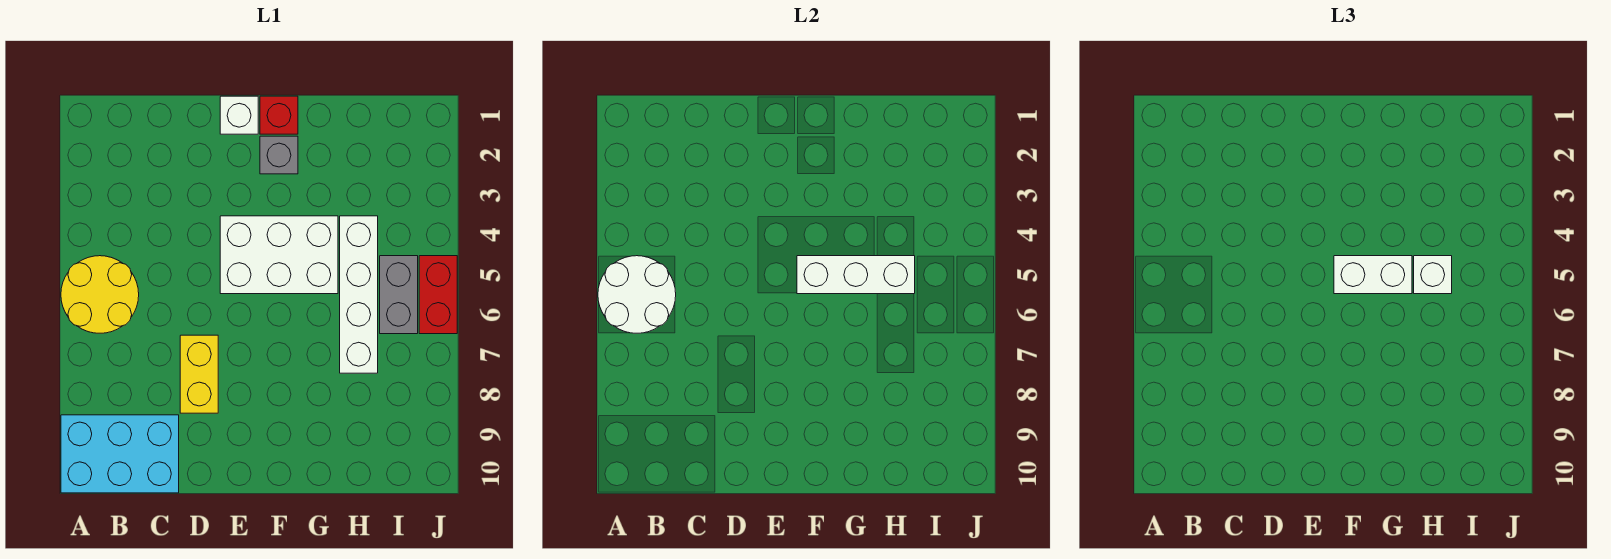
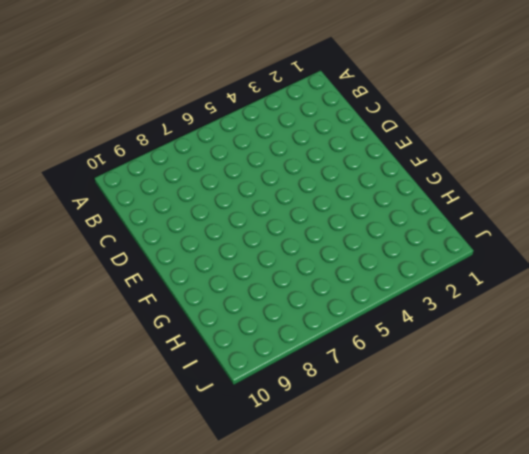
none -> yellow round brick A5:B6 level 1
none -> cyan brick A9:C10 level 1
none -> yellow brick D7:D8 level 1

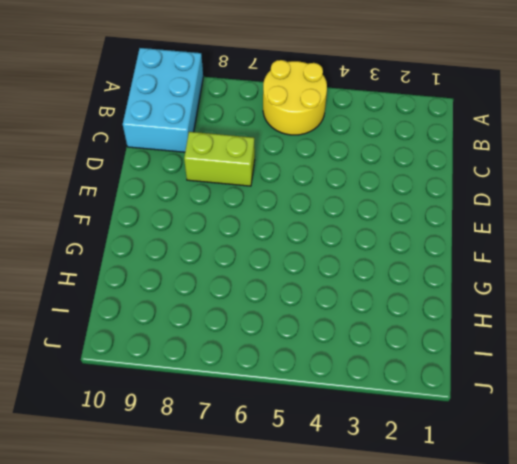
lime brick D7:D8 level 1 -> yellow brick D7:D8 level 1
none -> white brick E1 level 1
none -> white brick E4:G5 level 1
none -> red brick F1 level 1

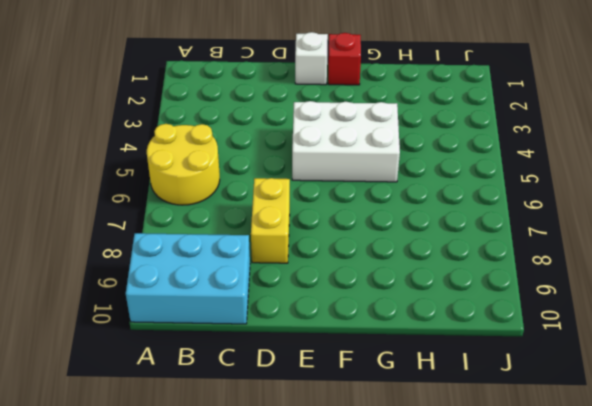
none -> grey brick F2 level 1
none -> white brick H4:H7 level 1
none -> grey brick I5:I6 level 1

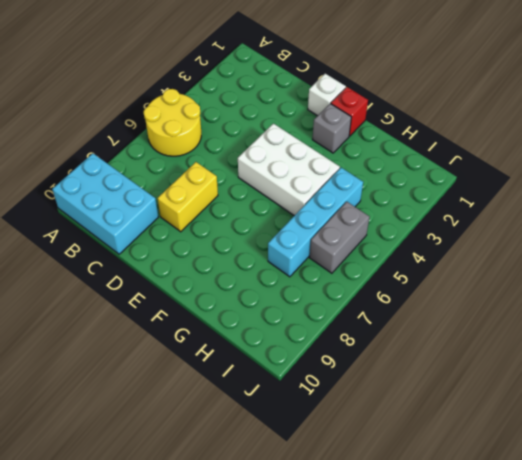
cyan brick H4:H7 level 1 -> white brick H4:H7 level 1
none -> red brick J5:J6 level 1
none -> white round brick A5:B6 level 2
none -> white brick F5:H5 level 2

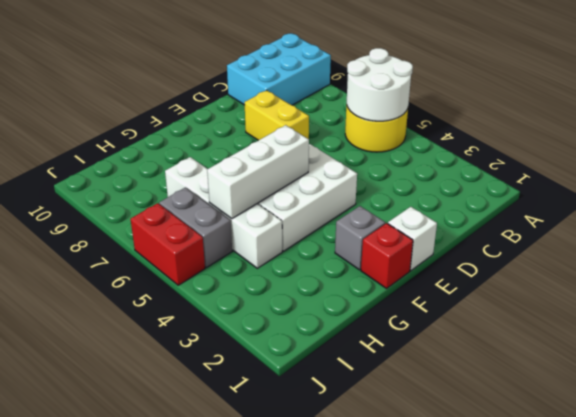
none -> white brick F5:G5 level 3
none -> white brick H5 level 3

